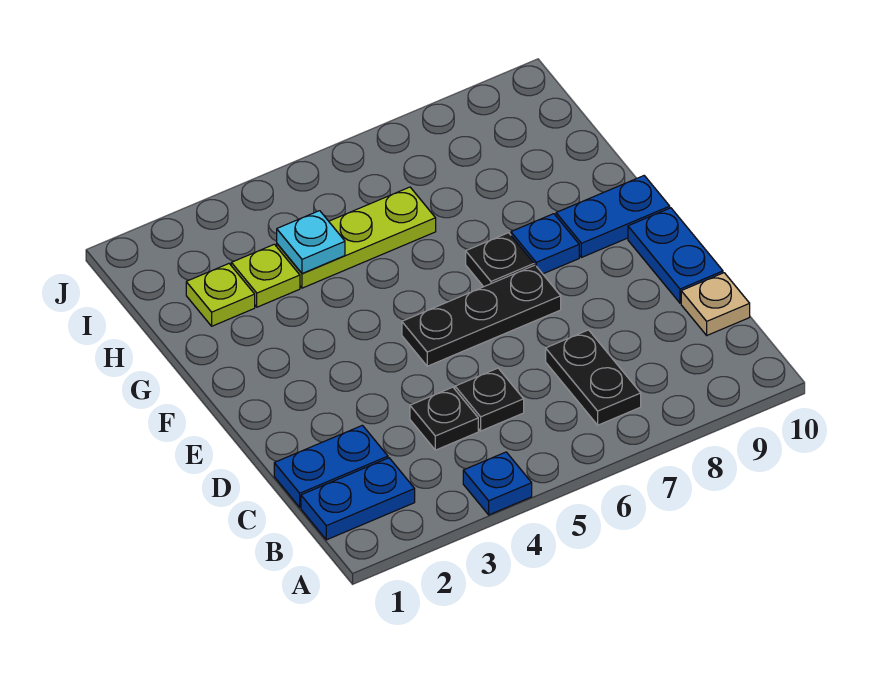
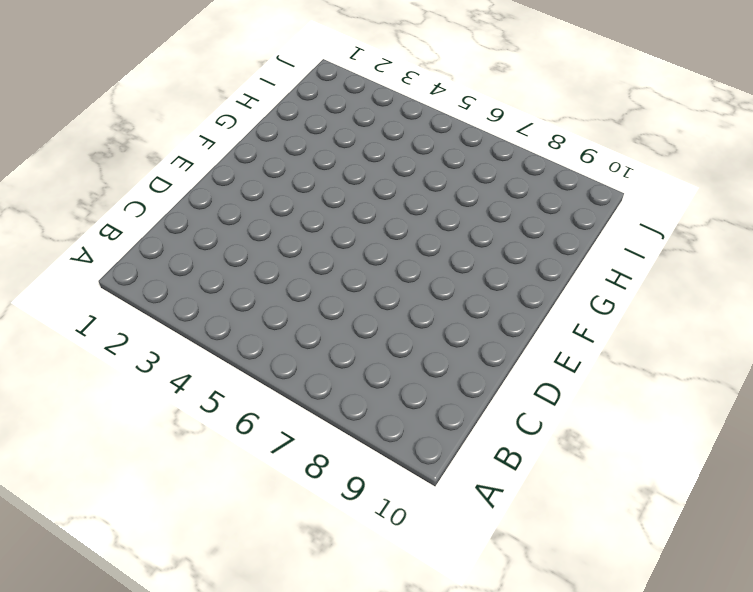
none -> blue plate A4 level 1
none -> blue plate B1:B2 level 1
none -> black plate B7:C7 level 1

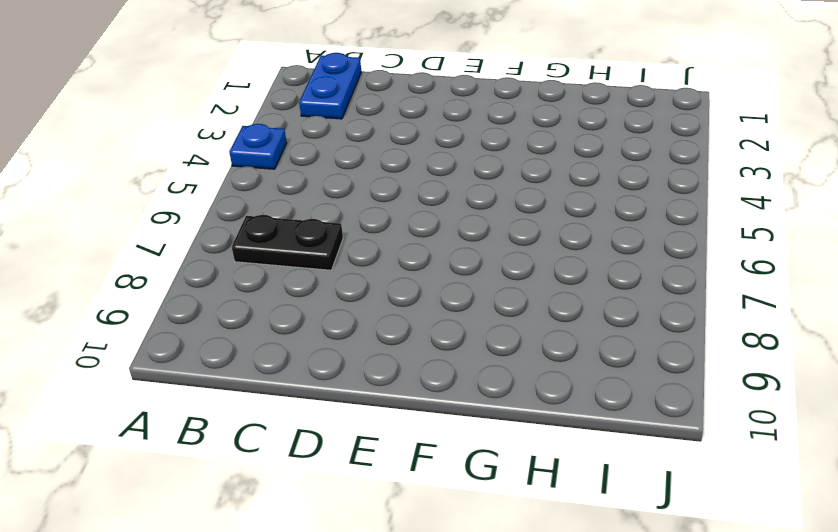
none -> blue plate C1:C2 level 1
none -> black plate C4 level 1
none -> black plate C5 level 1

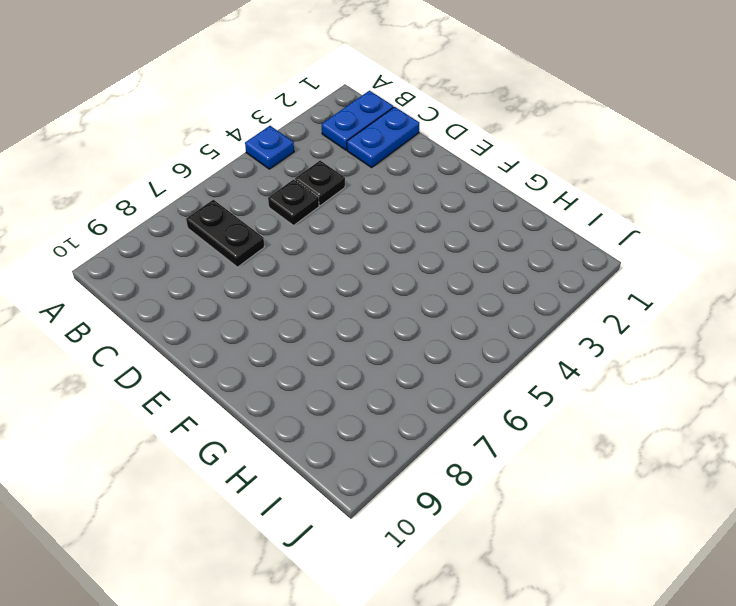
none -> tan plate C10 level 1
none -> blue plate D10:E10 level 1
none -> black plate E5:E7 level 1

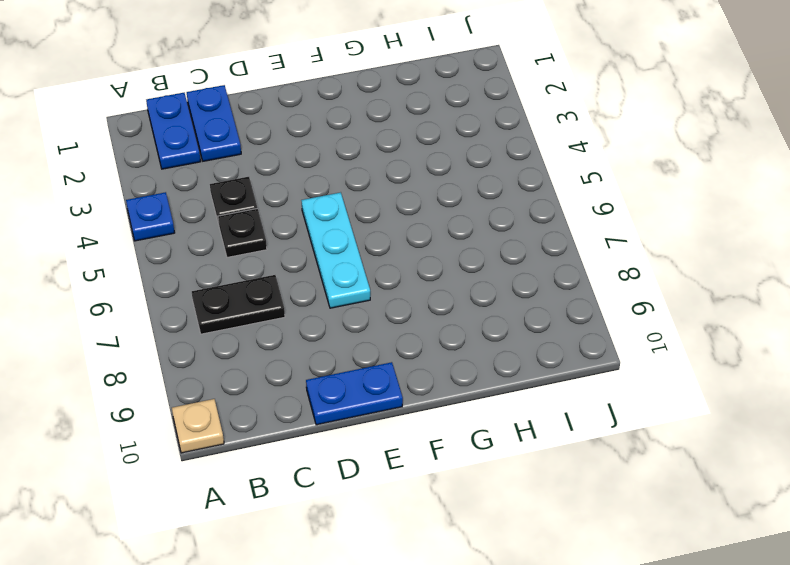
tan plate A10 level 1 -> tan plate C10 level 1
cyan plate E5:E7 level 1 -> black plate E5:E7 level 1
none -> black plate F7 level 1
none -> blue plate F8 level 1
none -> blue plate F9:F10 level 1

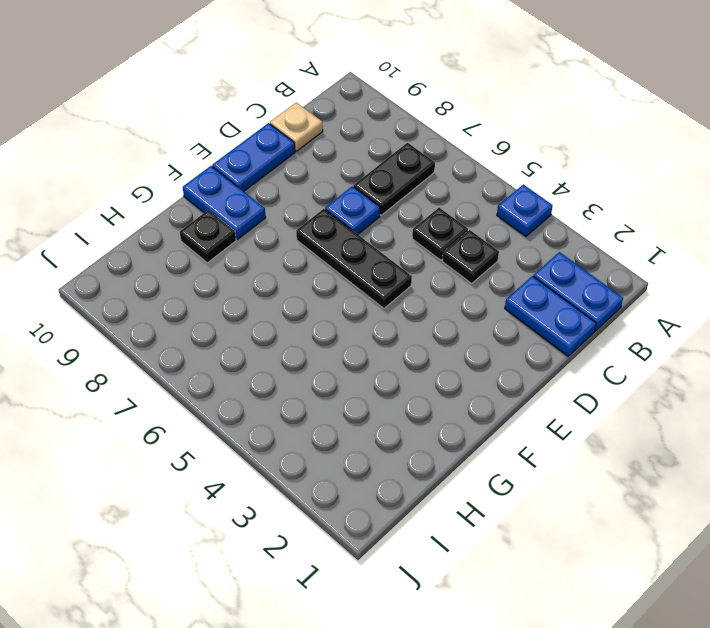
blue plate D7 level 1 -> blue plate F8 level 1
black plate G9 level 1 -> black plate F7 level 1
none -> lime plate H2 level 1
none -> lime plate H3 level 1
none -> lime plate H4:H6 level 1

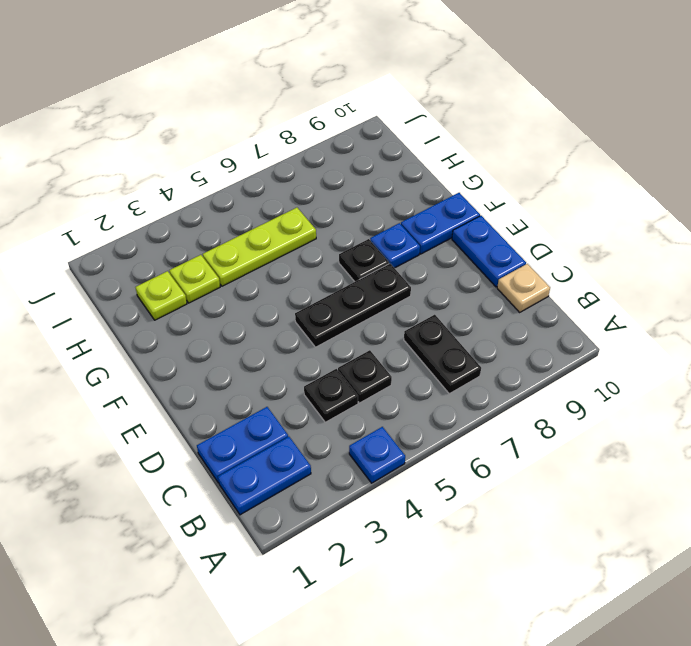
none -> cyan plate H4 level 2

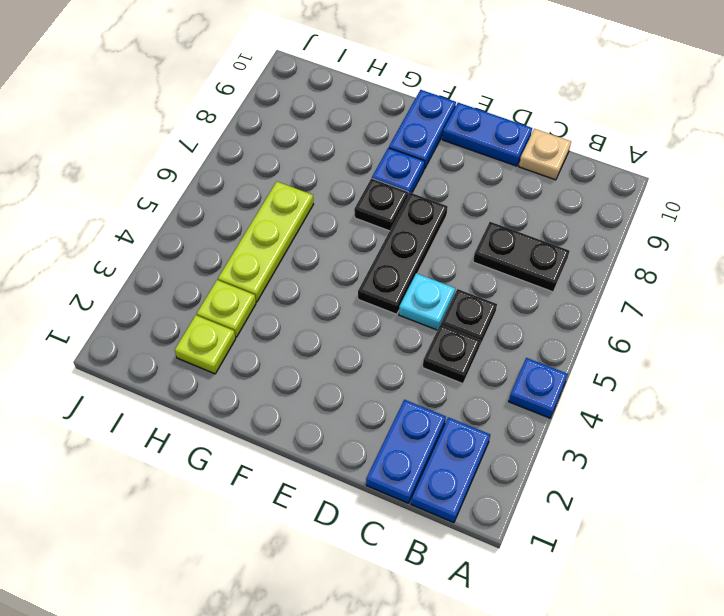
cyan plate D5 level 1 -> cyan plate H4 level 2

